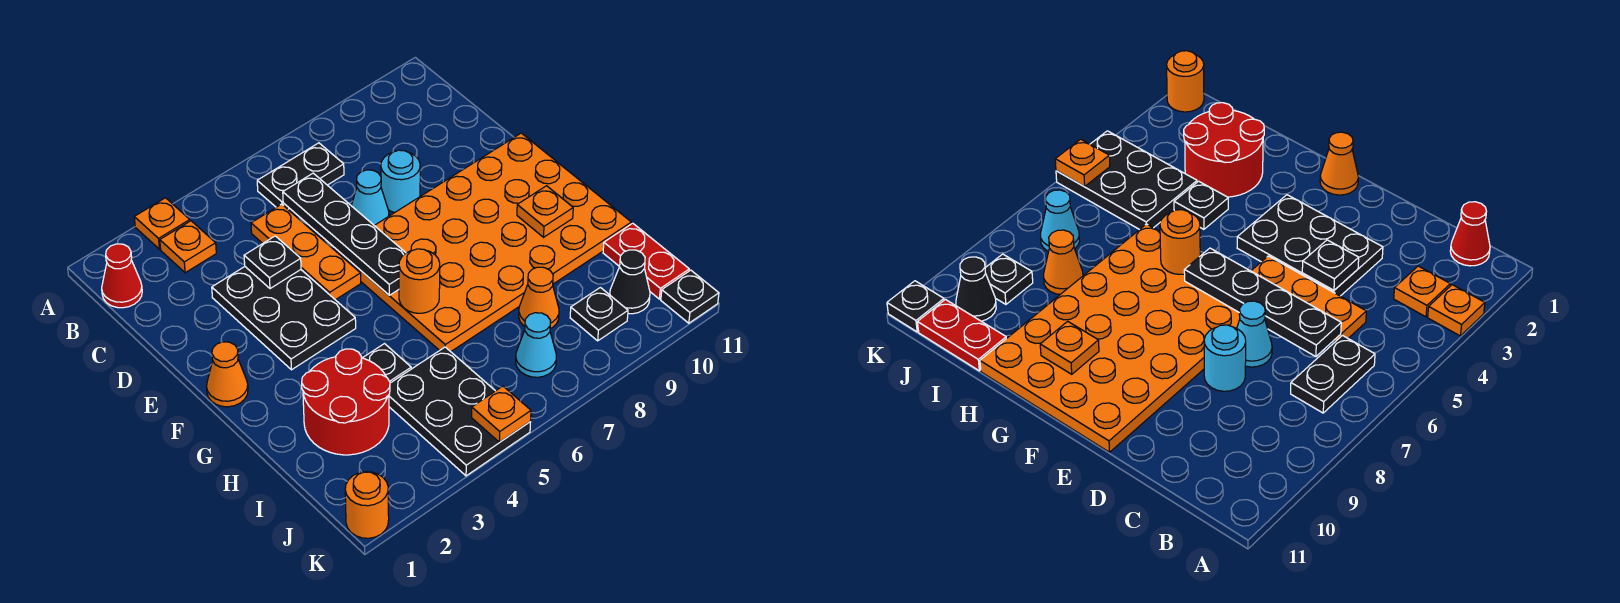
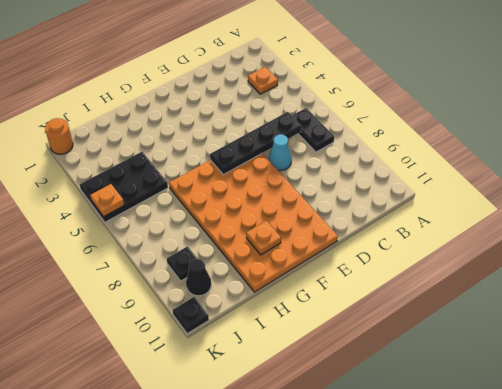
none -> orange plate A3 level 1
none -> red cone B1 level 1
none -> orange plate C5:E5 level 1

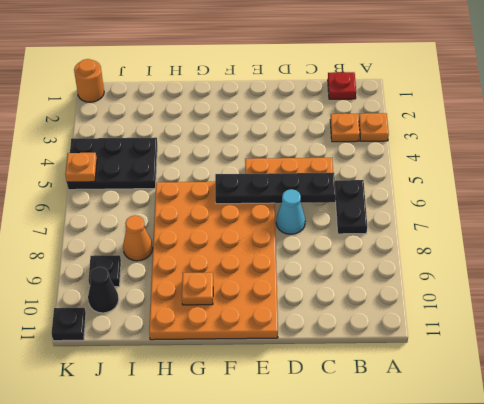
red plate B1 level 1 -> red cone B1 level 1
none -> black plate D3:F4 level 1
none -> cyan round brick D8 level 1
none -> orange cone F1 level 1

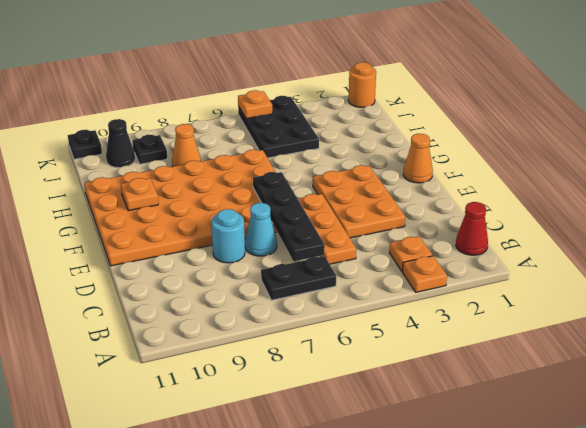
orange plate D3:F4 level 1 -> black plate D3:F4 level 1
none -> red round brick H2:I3 level 1
none -> black plate H4 level 1
none -> red plate I11:J11 level 1

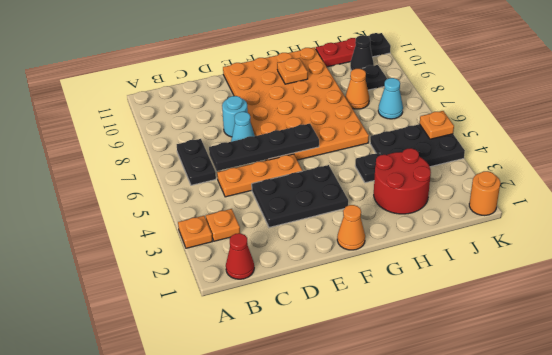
none -> black plate D4 level 2
none -> orange round brick G6 level 2

